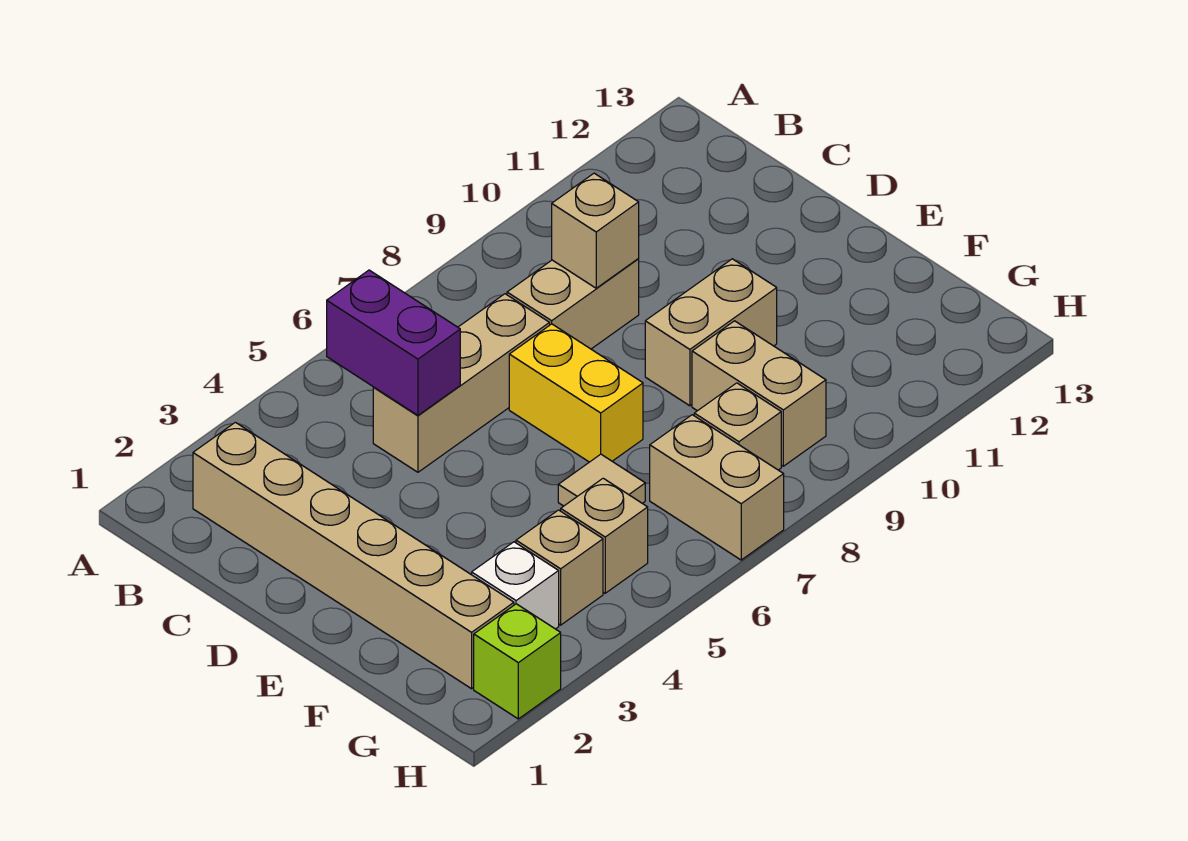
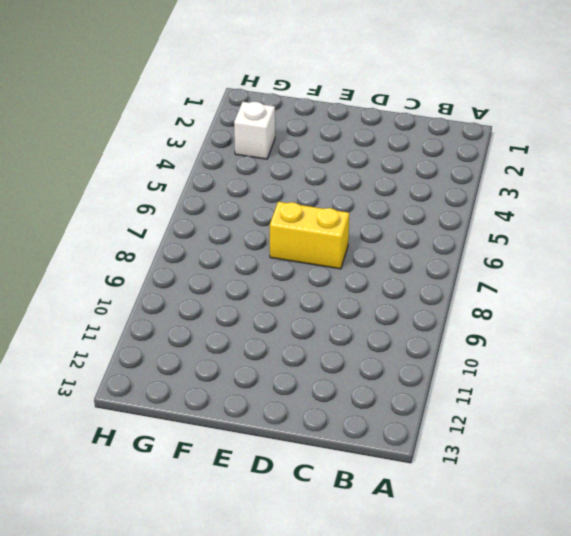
none -> tan brick B2:G2 level 1
none -> tan brick C5:C7 level 1
none -> tan brick C8:C9 level 1

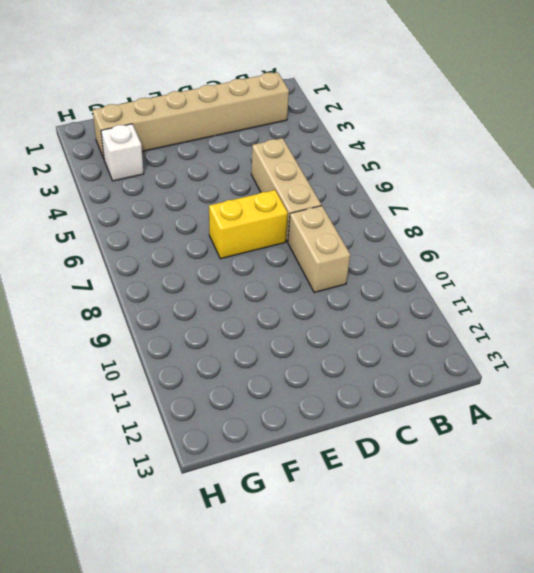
none -> tan brick E9:E10 level 1
none -> tan tile F6 level 1
none -> tan brick F9:G9 level 1

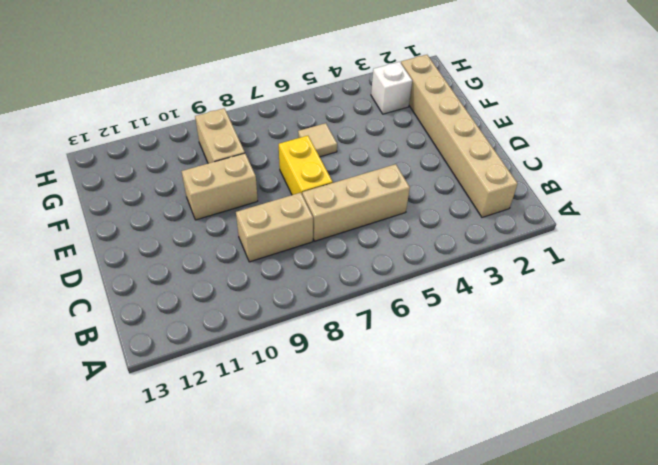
none -> tan brick G4 level 1
none -> tan brick G5 level 1
none -> tan brick G7:H7 level 1

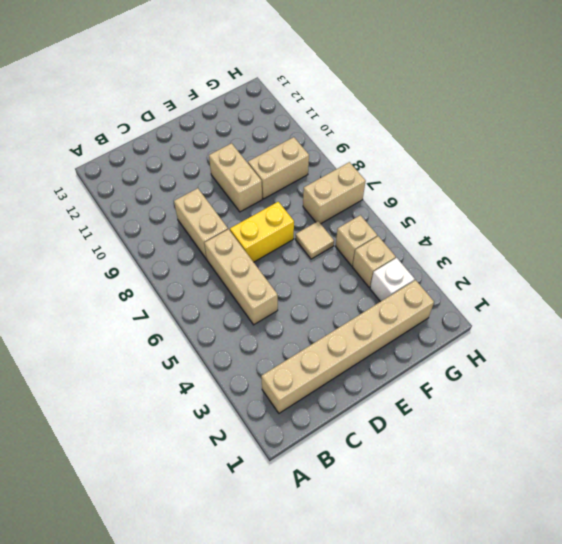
none -> tan brick G8 level 1
none -> lime brick H2 level 1
none -> purple brick B5:C5 level 2

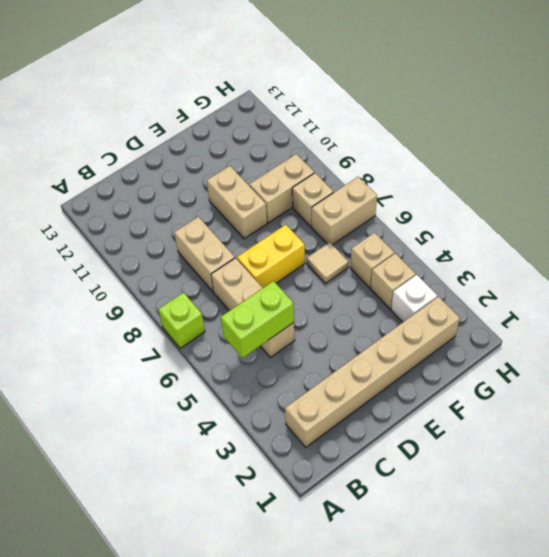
lime brick A7 level 1 -> lime brick H2 level 1
lime brick B5:C5 level 2 -> purple brick B5:C5 level 2
none -> tan brick C9 level 2

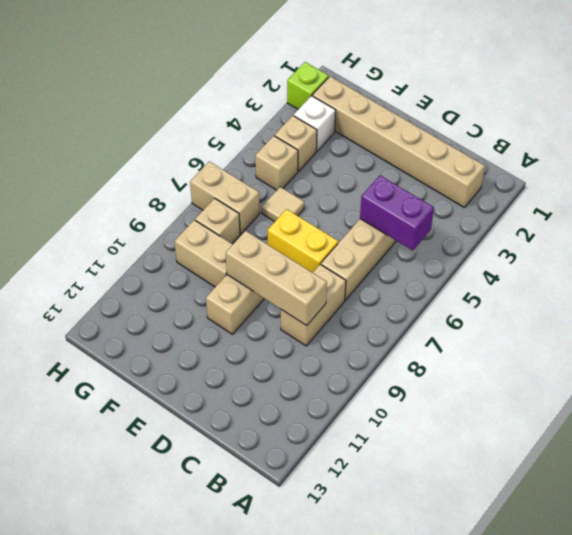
tan brick C9:E9 level 2 -> tan brick C9 level 2

